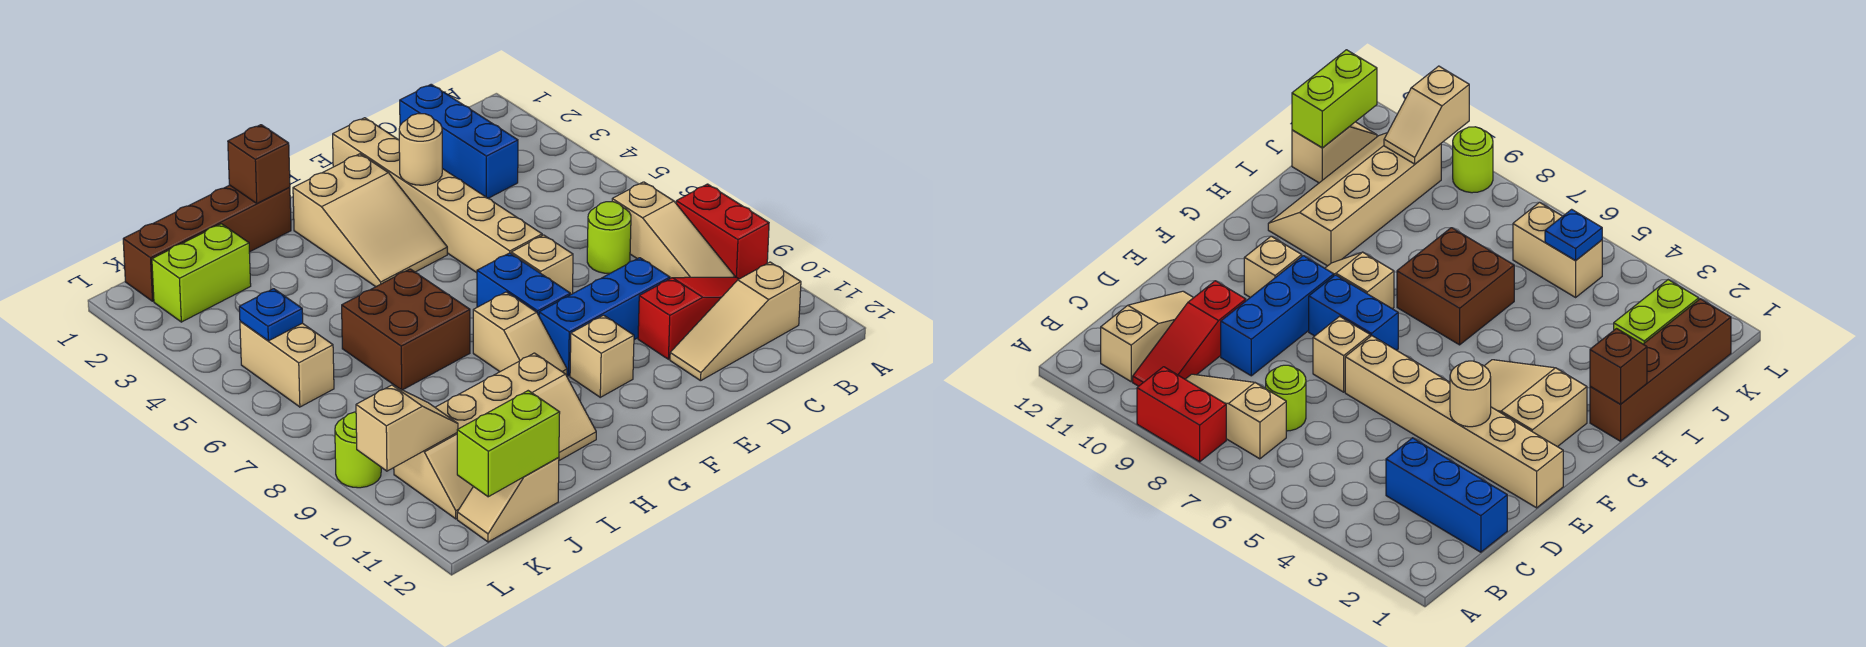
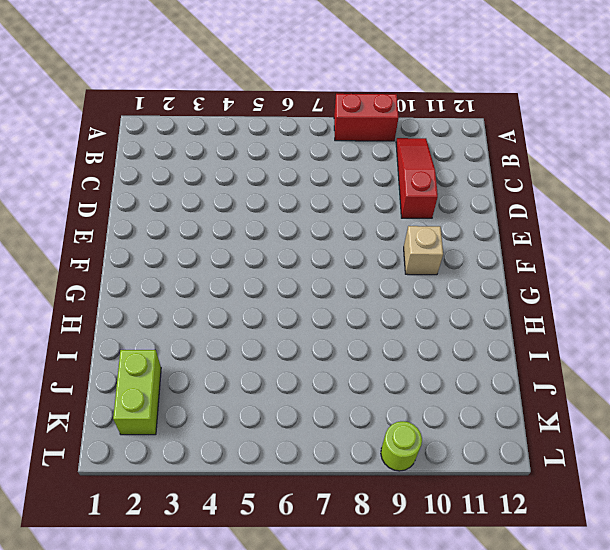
none -> tan slope B7:B9 level 1 top 7
none -> tan slope B11:D11 level 1 top B
none -> blue brick C1:C3 level 1

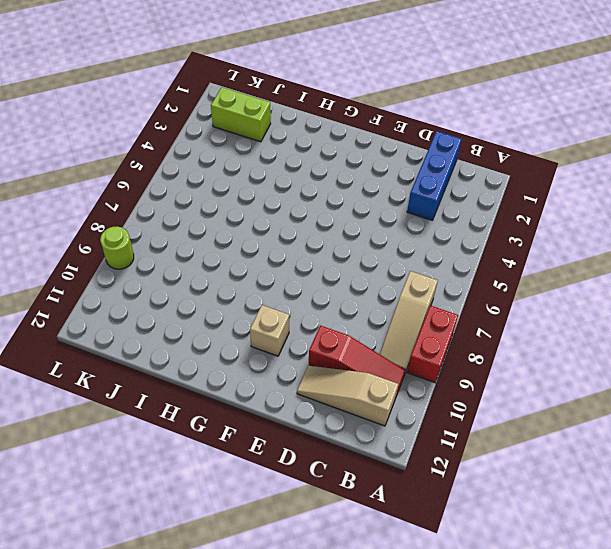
none -> lime round brick C7 level 1
none -> blue brick D9:F9 level 1
none -> tan brick E1:E6 level 1

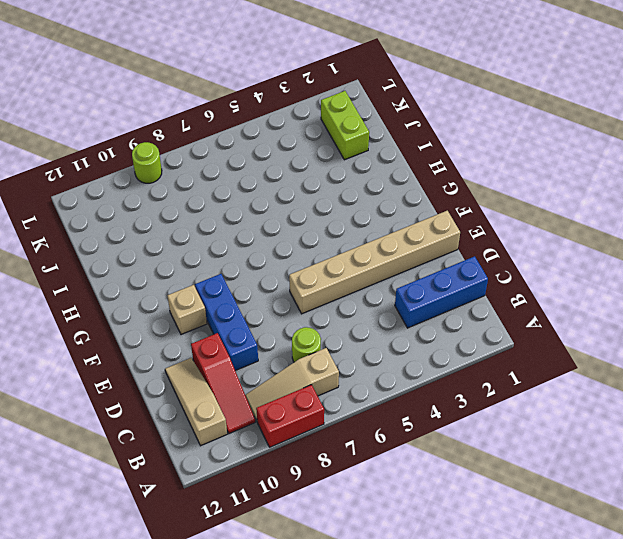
none -> tan brick E7 level 1
none -> tan slope F2:G4 level 1 top 2
none -> blue brick F7:F8 level 1

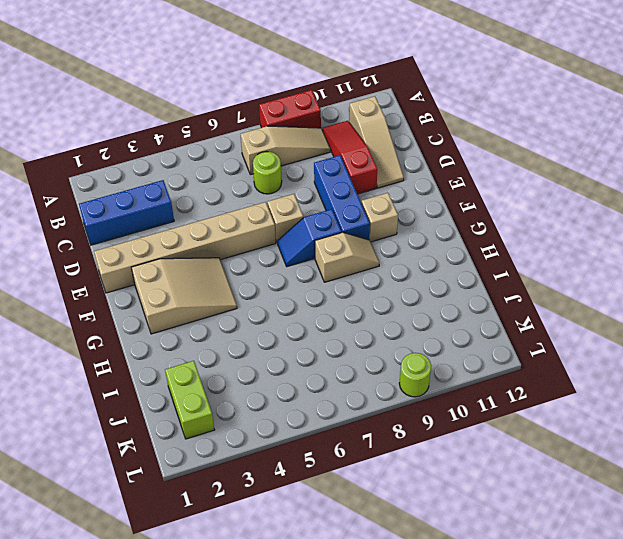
blue slope F7:F8 level 1 top 8 -> blue brick F7:F8 level 1
none -> brown brick H1:K1 level 1
none -> brown brick H6:I7 level 1
none -> tan slope H10:K11 level 1 top 10

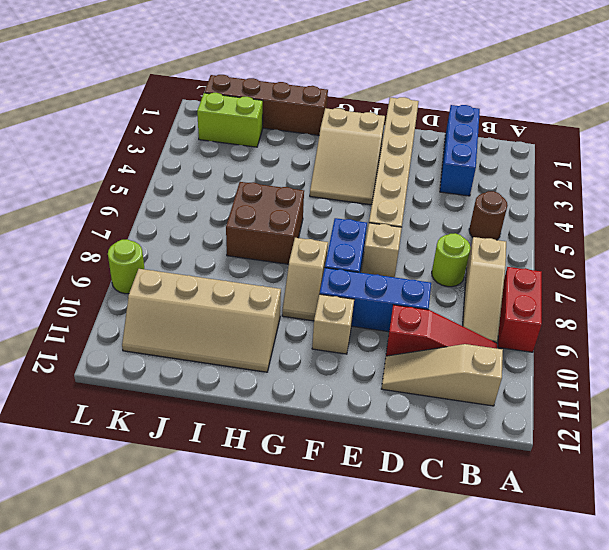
brown round brick B5 level 1 -> none
none -> tan slope J12:K12 level 1 top J
none -> tan brick K5:K6 level 1
none -> tan round brick E3 level 2

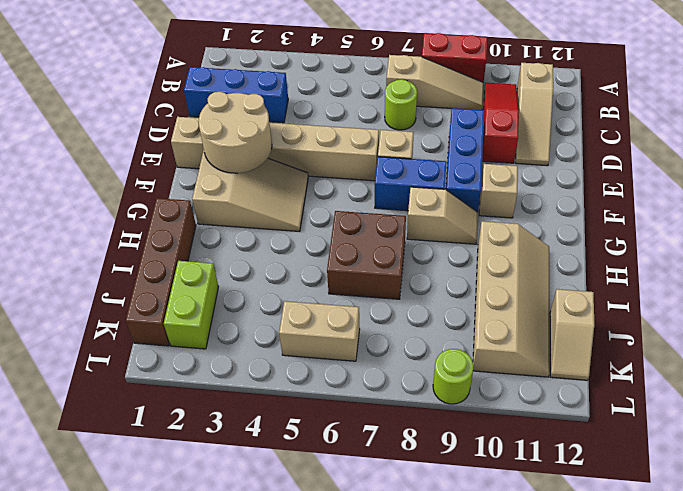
tan round brick E2:F3 level 2 -> tan round brick E3 level 2
none -> brown brick H1 level 2
none -> lime brick J12:K12 level 2
none -> blue plate K5 level 2

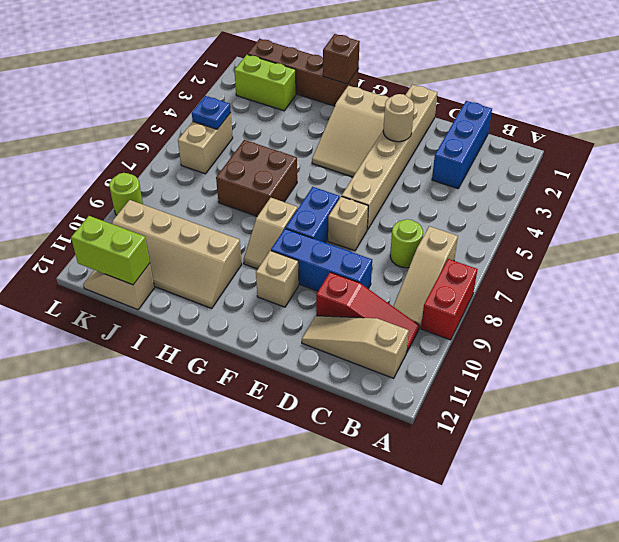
none -> tan slope K10:L10 level 2 top L

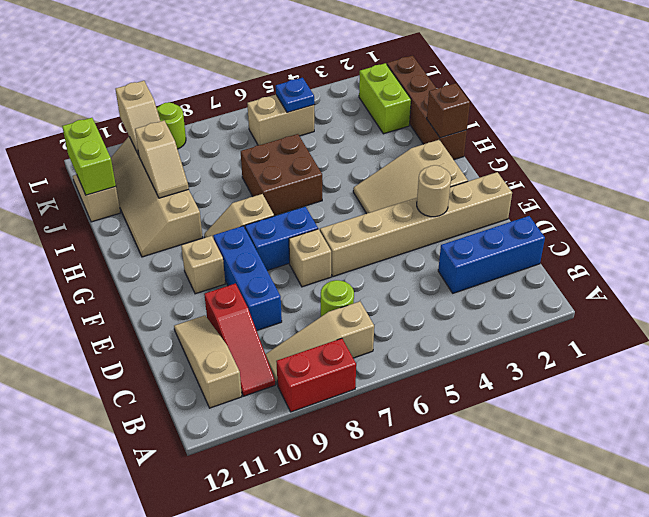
tan slope I10:J10 level 2 top J -> none

